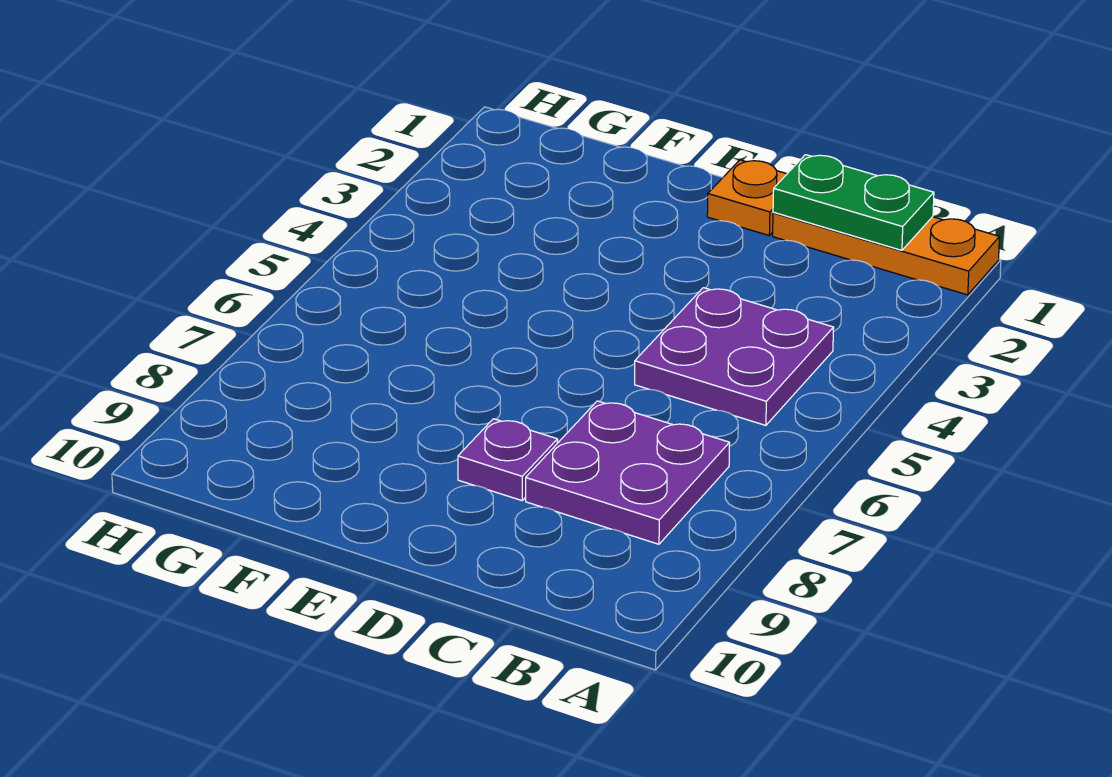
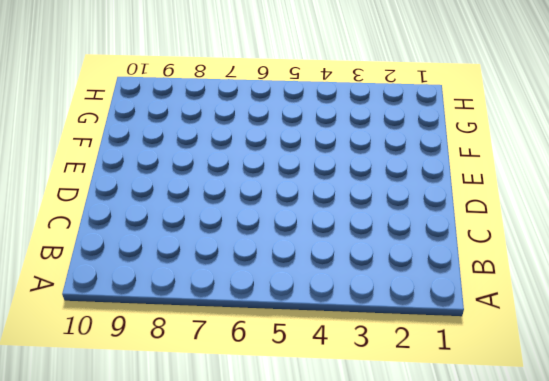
none -> orange plate A1:C1 level 1
none -> purple plate B4:C5 level 1

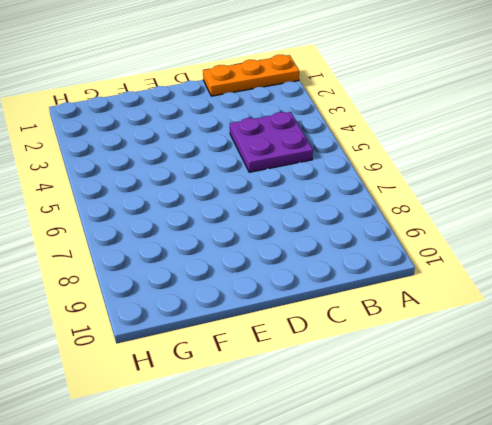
none -> purple plate B7:C8 level 1
none -> orange plate D1 level 1

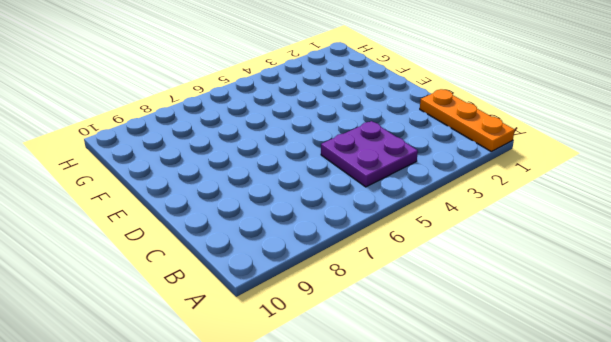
none -> purple plate B7:C8 level 1
none -> orange plate D1 level 1

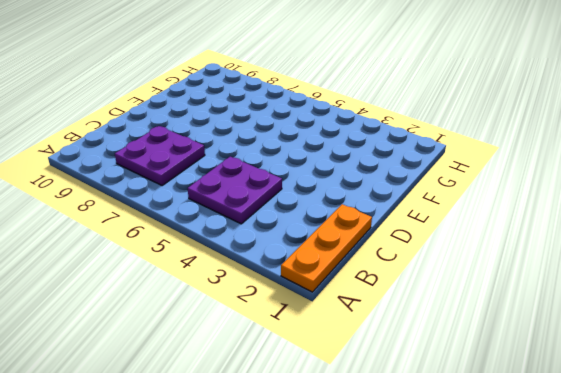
none -> orange plate D1 level 1
none -> purple plate D8 level 1

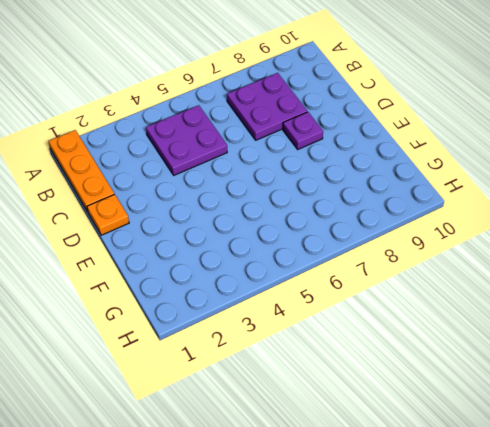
none -> green plate B1:C1 level 2

